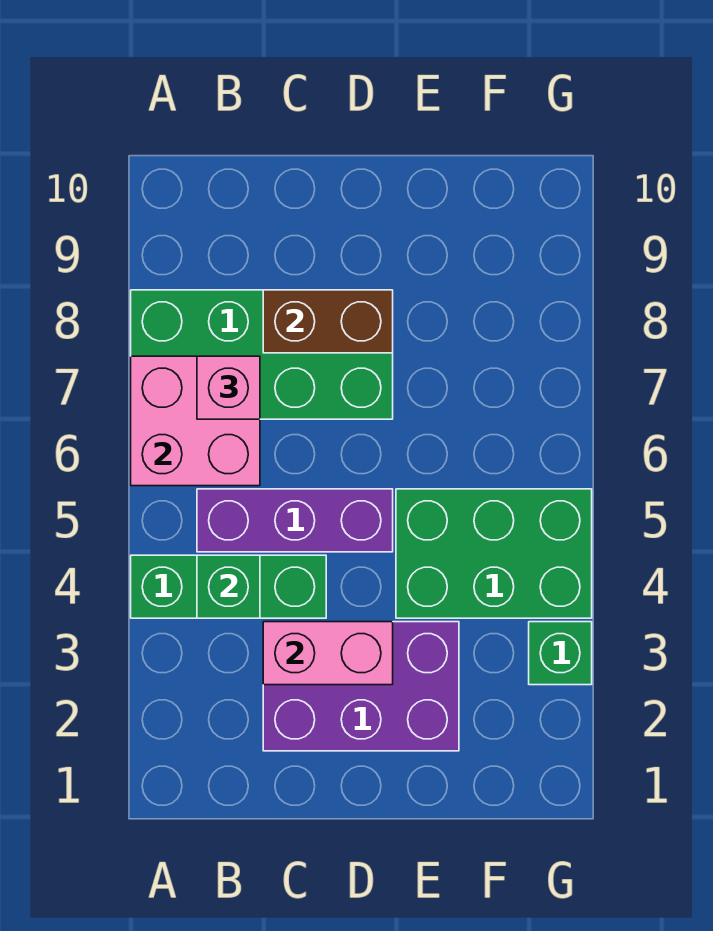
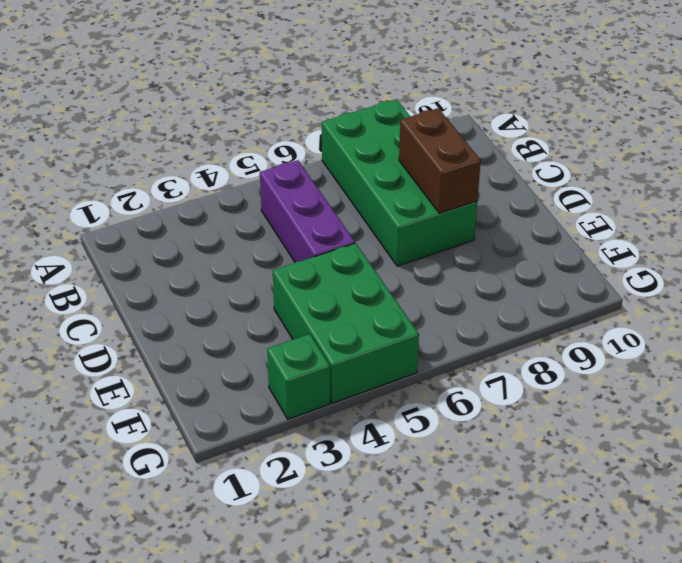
none -> green brick A4:C4 level 1
none -> purple brick C2:E3 level 1

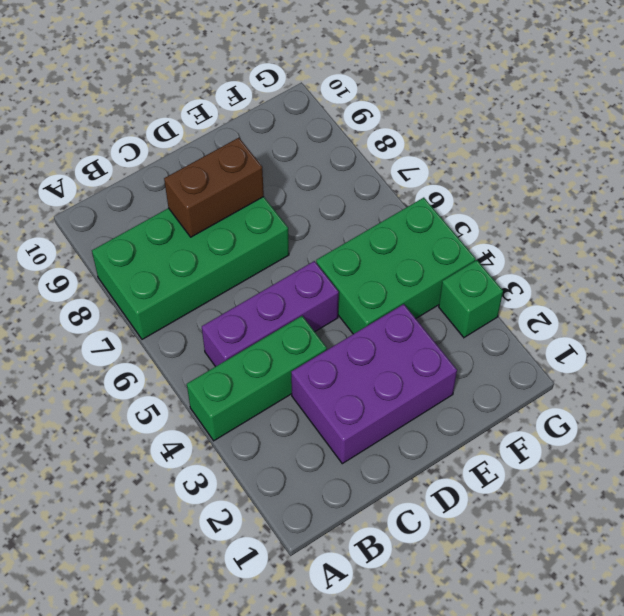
none -> pink brick A6:B7 level 2
none -> green brick B4 level 2

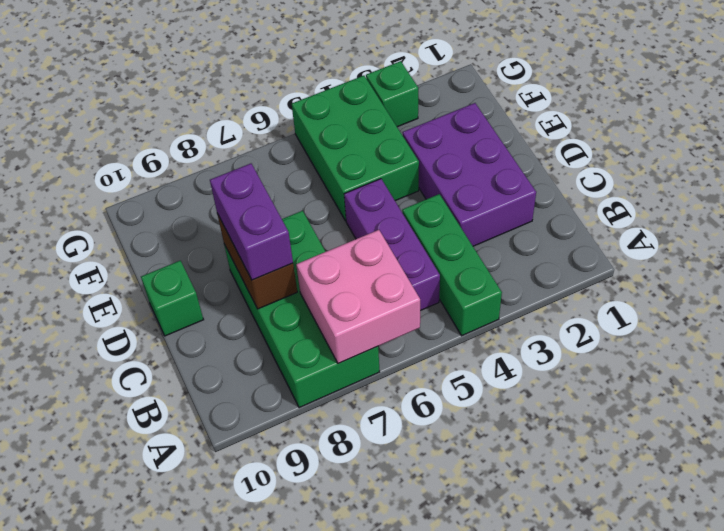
purple brick C8:D8 level 3 -> none
green brick D10 level 1 -> green brick B4 level 2
none -> pink brick C3:D3 level 2
none -> pink brick B7 level 3

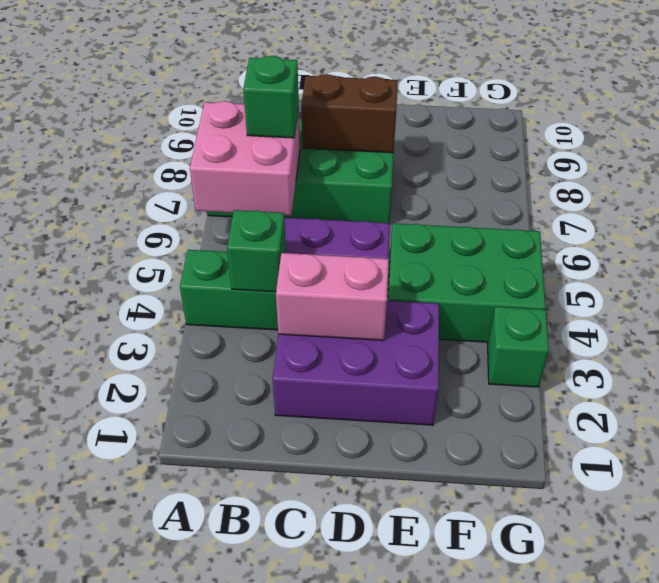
green brick B7 level 3 -> pink brick B7 level 3

